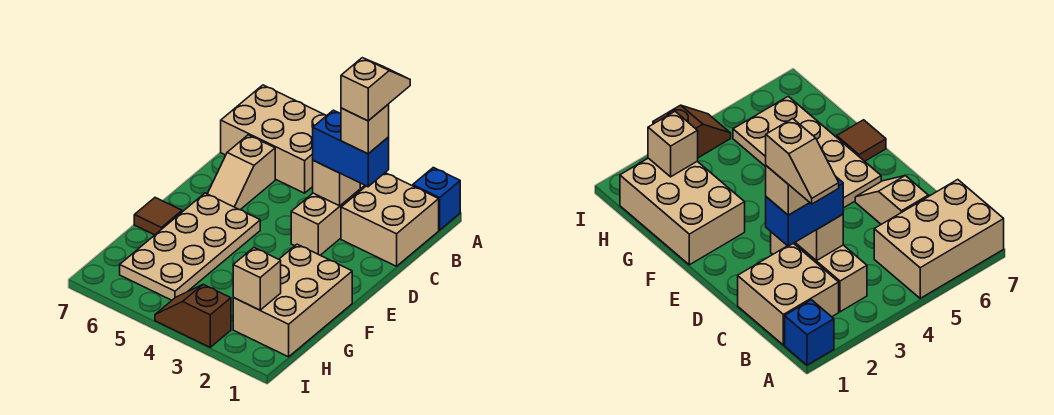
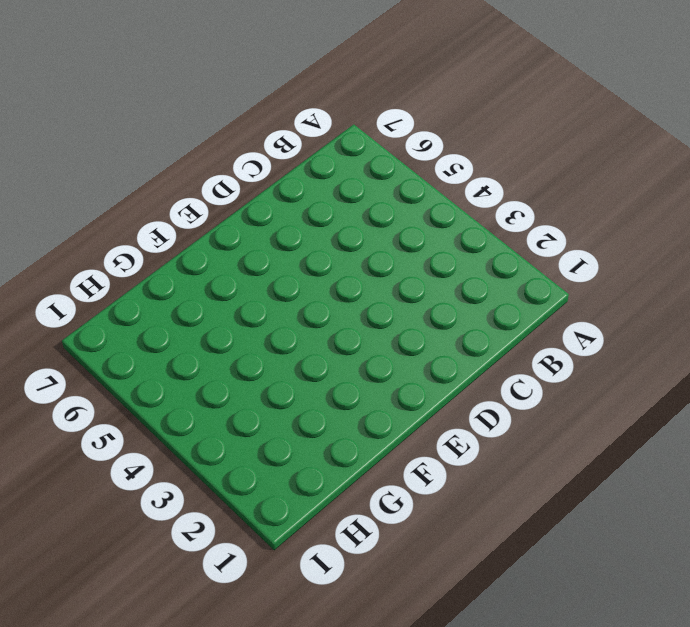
none -> blue brick A1 level 1
none -> tan brick A5:B7 level 1
none -> tan brick B1:C2 level 1

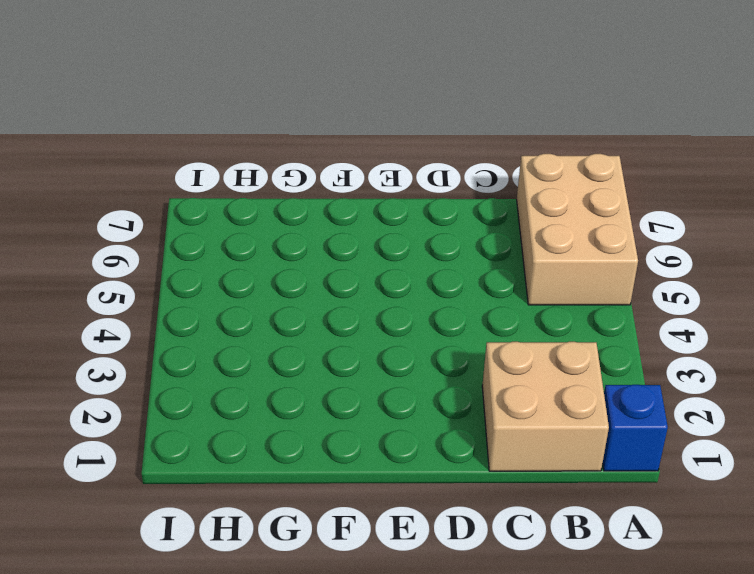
none -> tan brick B3:D3 level 1
none -> tan slope C6:D6 level 1 top C
none -> tan plate E5:H6 level 1

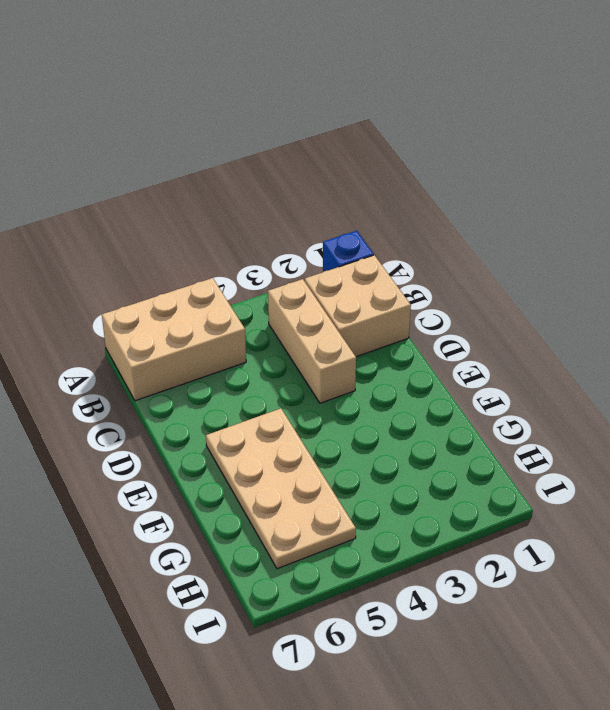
none -> tan slope C6:D6 level 1 top C
none -> tan brick F1:H2 level 1
none -> brown tile F7 level 1

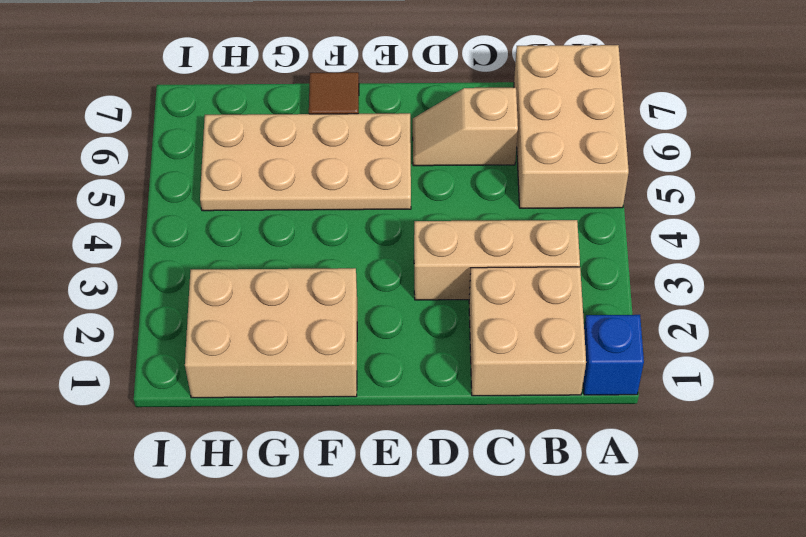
none -> brown slope I3:I4 level 1 top 3
none -> tan brick C3 level 2
none -> tan brick H2 level 2

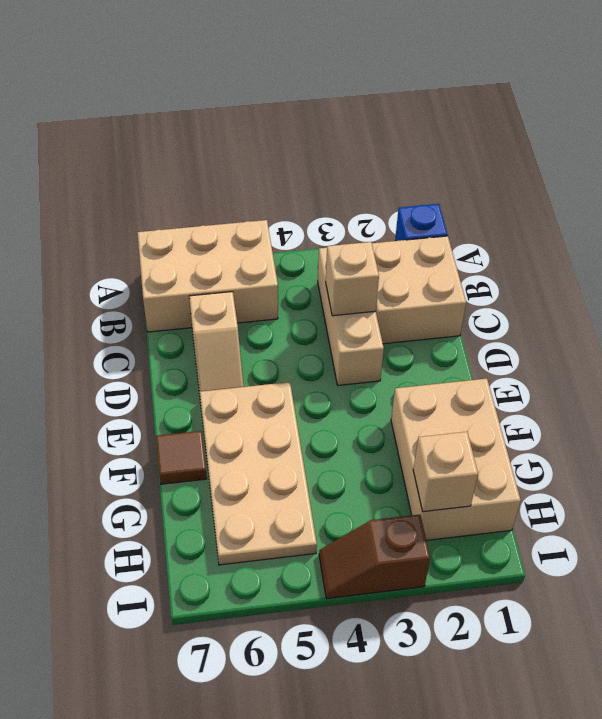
none -> blue brick C2:C3 level 3
none -> tan brick C2 level 4
none -> tan slope B2:C2 level 5 top C

